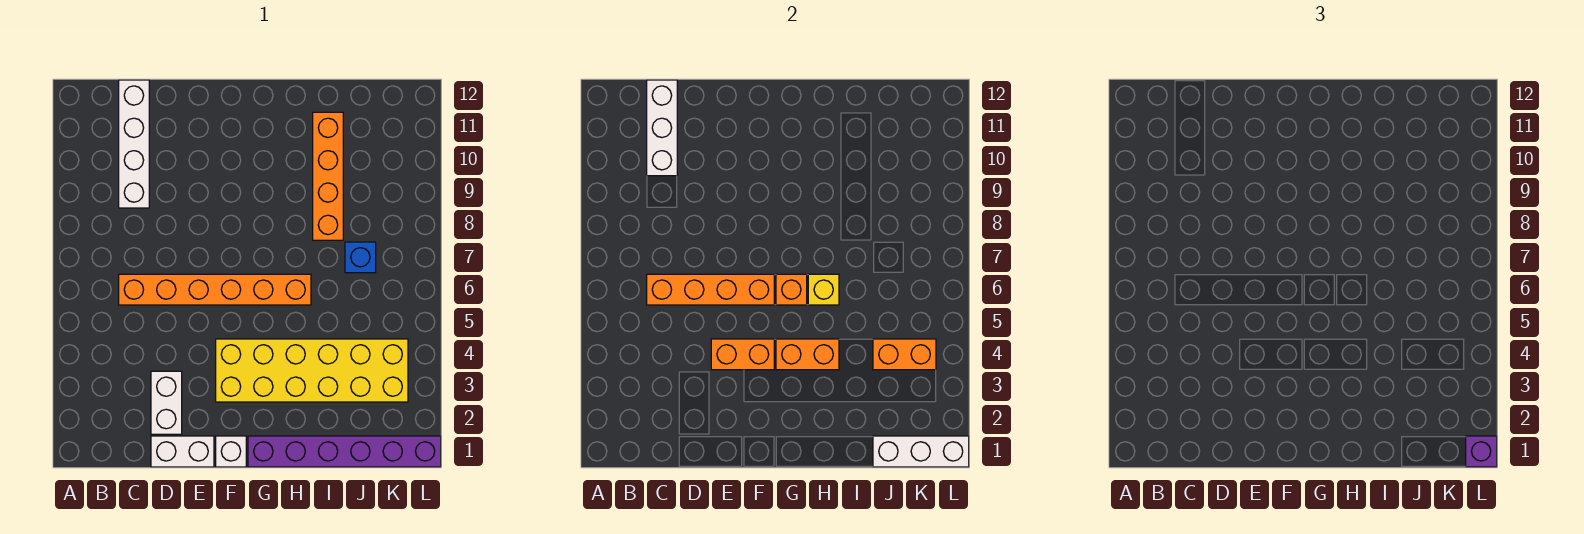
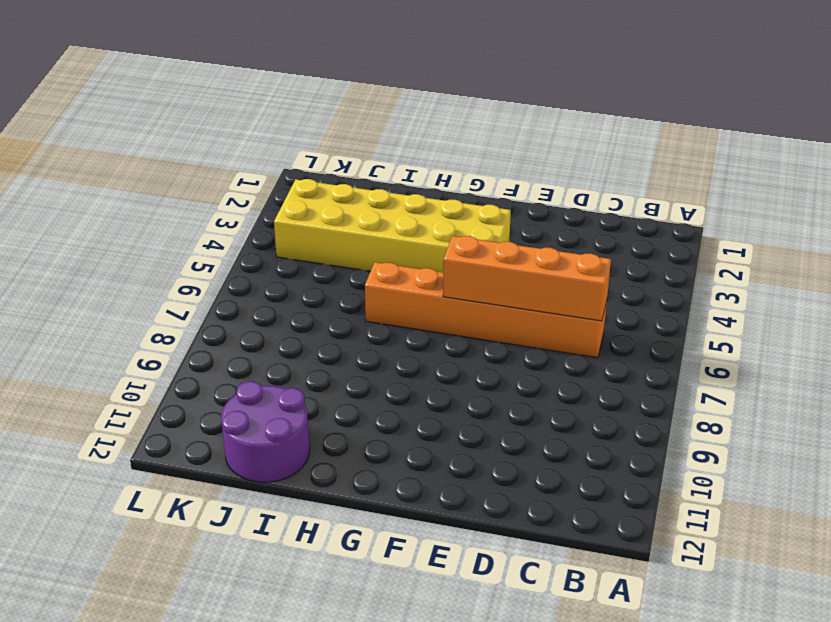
purple round brick I11:J12 level 1 -> orange brick I8:I11 level 1
none -> white brick C9:C12 level 1
none -> white brick D1:E1 level 1
none -> white brick D2:D3 level 1

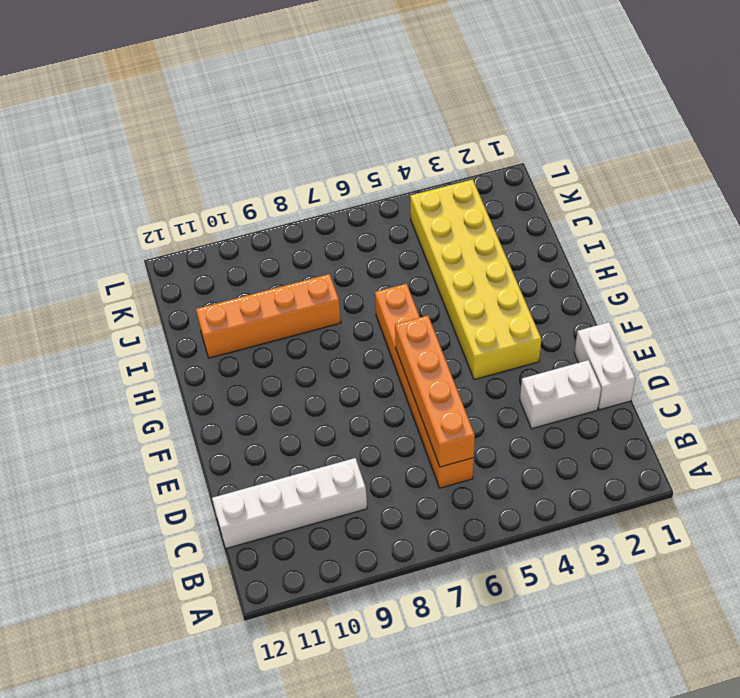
none -> white brick F1 level 1
none -> purple brick G1:L1 level 1
none -> blue brick J7 level 1

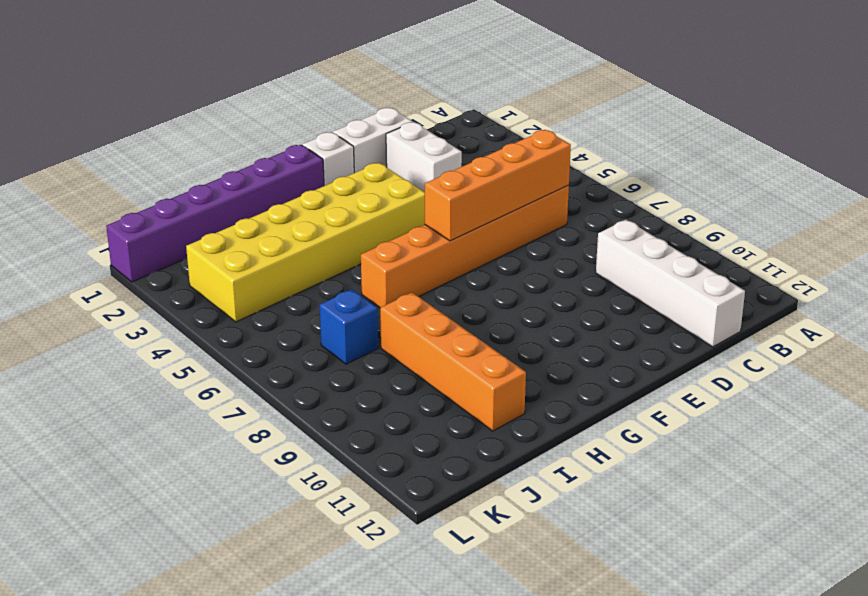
none -> white brick C10:C12 level 2
none -> orange brick E4:F4 level 2
none -> orange brick G4:H4 level 2

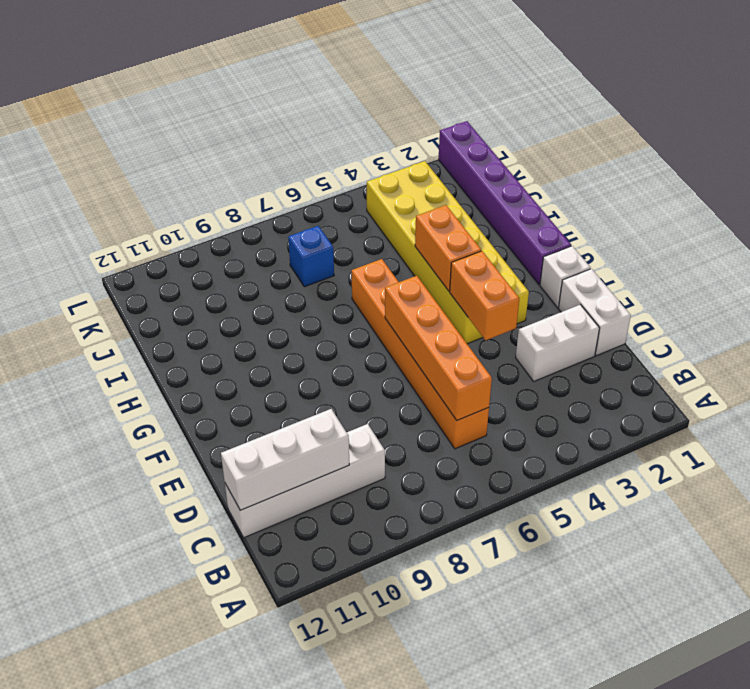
none -> orange brick I8:I11 level 1
none -> orange brick G6 level 2
none -> yellow brick H6 level 2

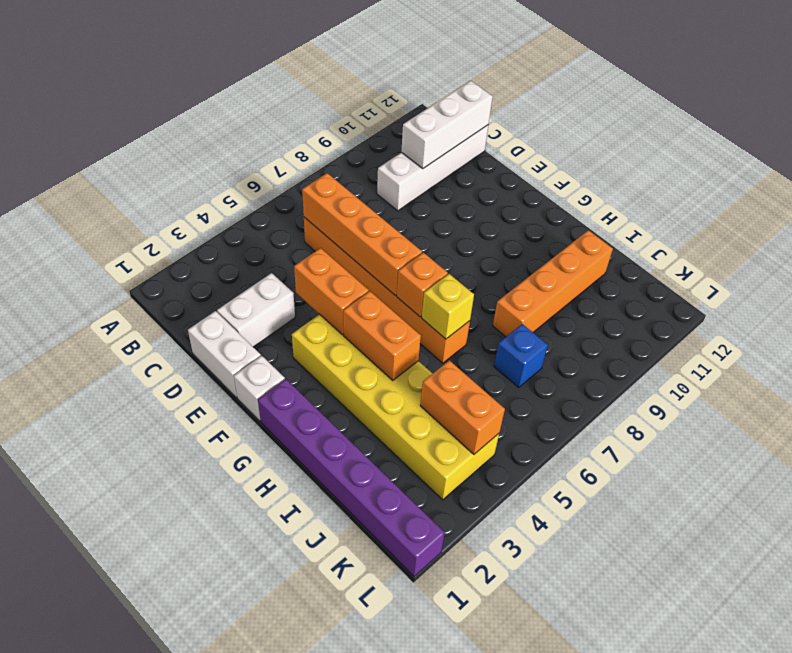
none -> white brick J1:L1 level 2
none -> purple brick L1 level 3

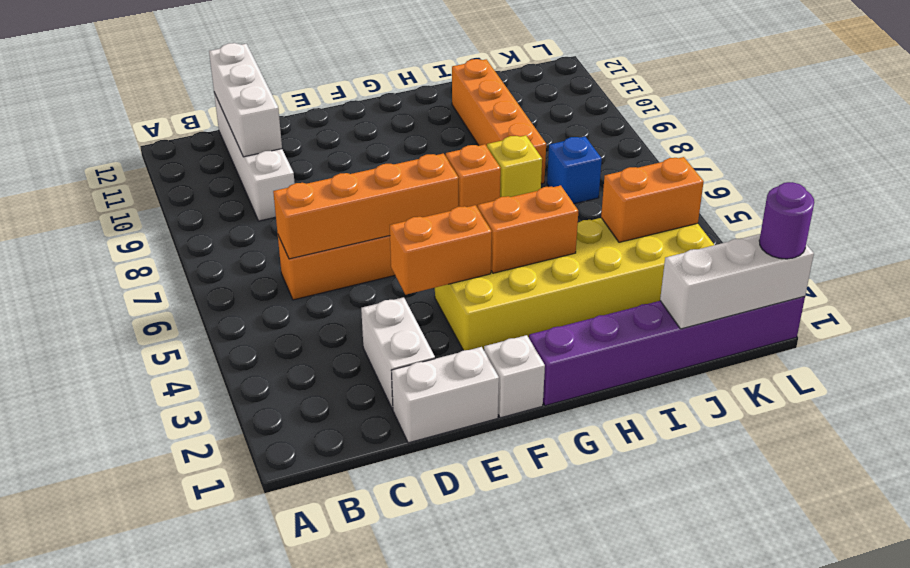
purple round brick L1 level 3 -> purple brick L1 level 3

